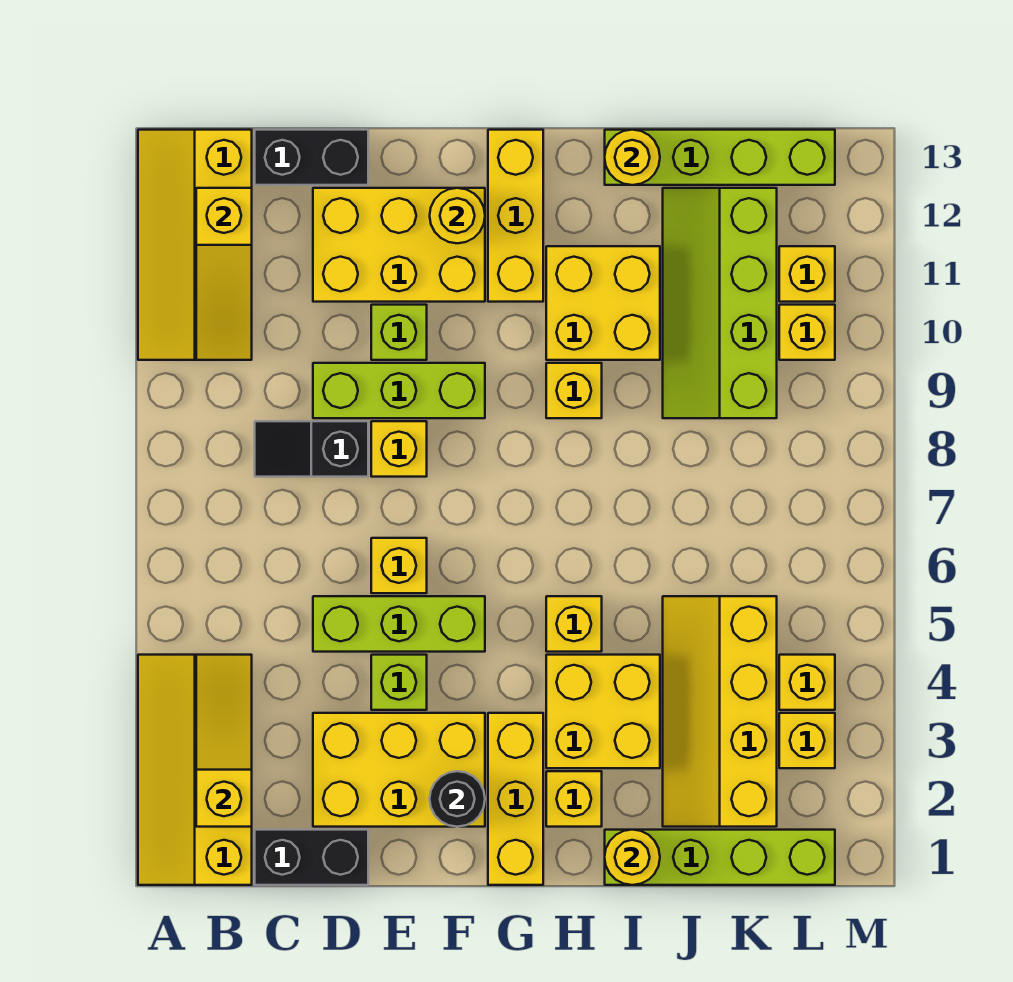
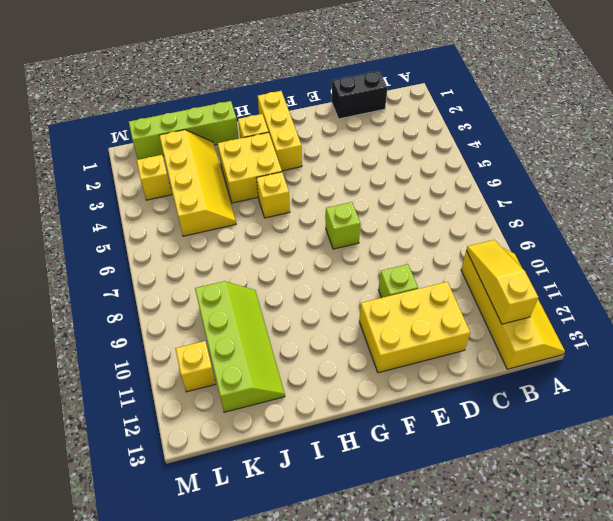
lime brick F7 level 1 -> lime brick E4 level 1
none -> yellow slope A1:B4 level 1 top B
none -> black slope C8:D8 level 1 top D
none -> black brick C13:D13 level 1
none -> yellow brick D2:F3 level 1

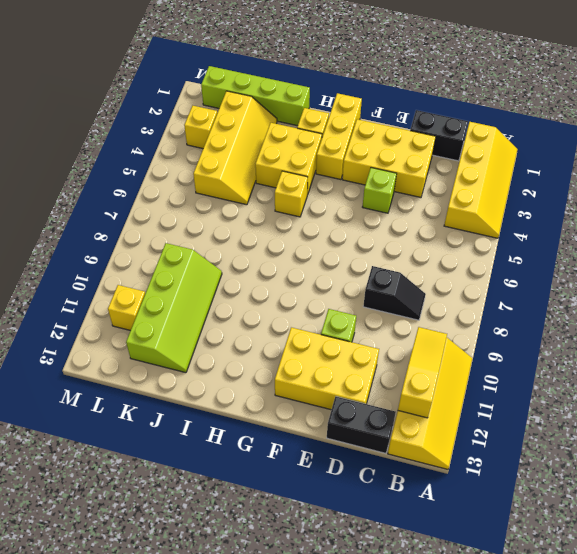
none -> lime brick D5:F5 level 1
none -> lime brick D9:F9 level 1
none -> yellow brick E6 level 1
none -> yellow brick E8 level 1

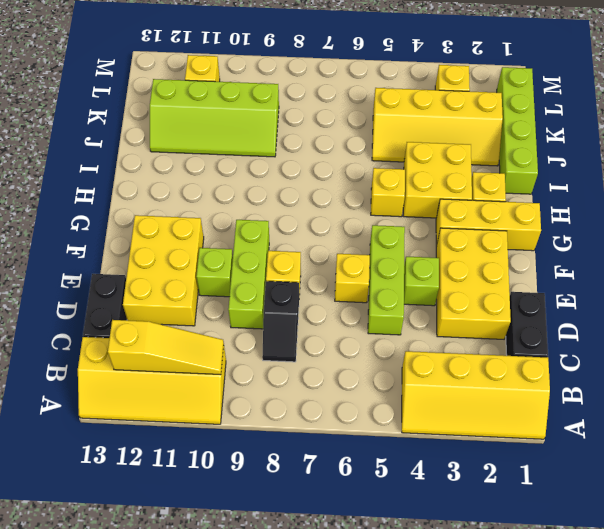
none -> yellow brick G11:G13 level 1
none -> yellow brick H9 level 1
none -> yellow brick H10:I11 level 1
none -> lime brick I13:L13 level 1

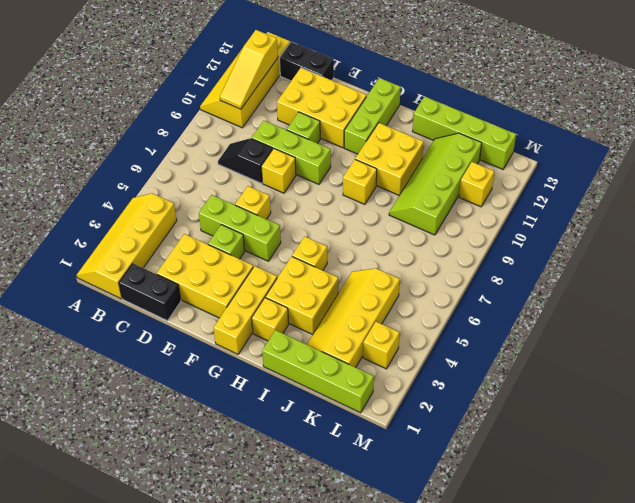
lime brick G11:G13 level 1 -> yellow brick G11:G13 level 1
none -> yellow brick L4 level 1
none -> yellow brick L10 level 1
none -> yellow slope B2:B4 level 2 top 2
none -> black round brick F2 level 2

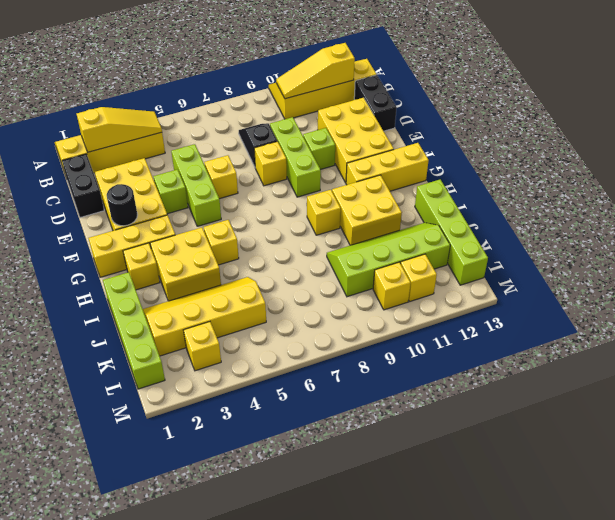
none -> yellow brick L4 level 1
none -> yellow round brick F12 level 2
none -> yellow round brick I1 level 2
none -> yellow round brick I13 level 2

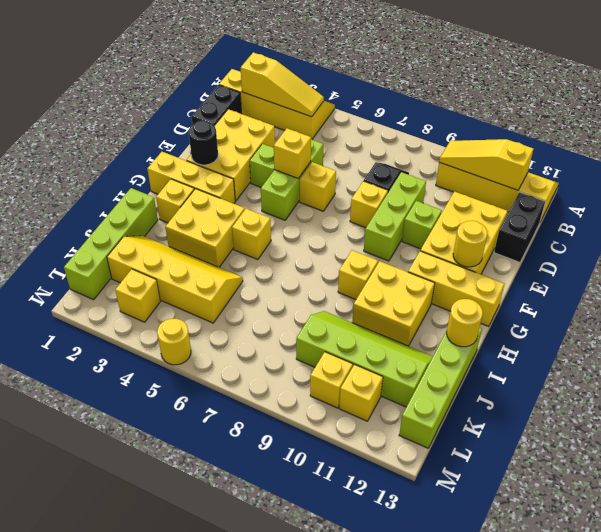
yellow brick E5 level 2 -> yellow brick L4 level 1
yellow round brick M5 level 1 -> yellow round brick I1 level 2

